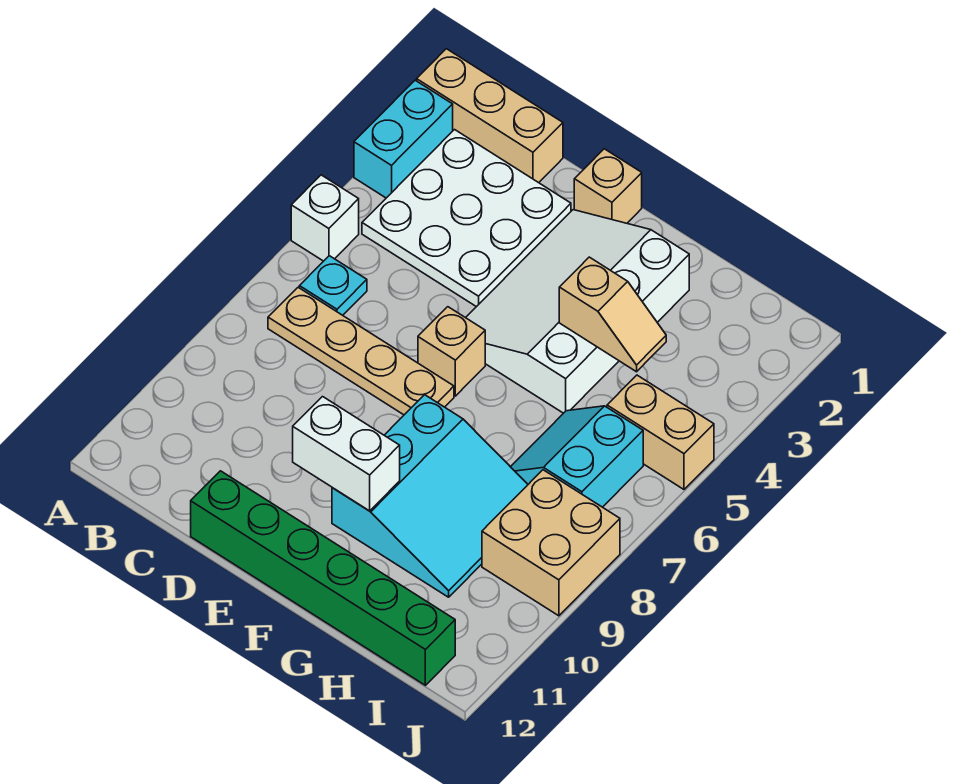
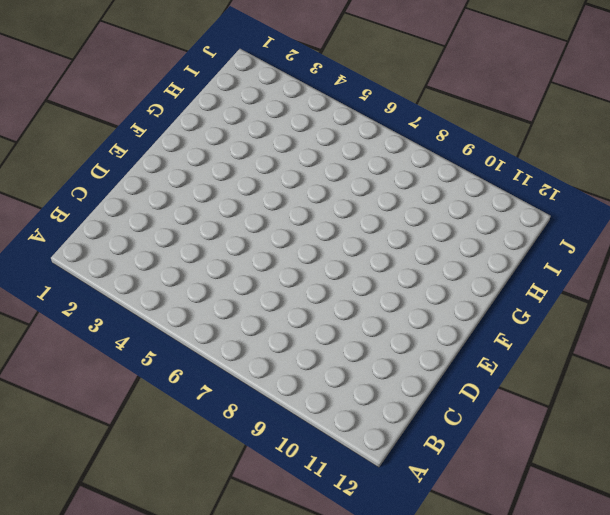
none -> tan brick A1:C1 level 1
none -> cyan brick A2:A3 level 1
none -> white brick A5 level 1

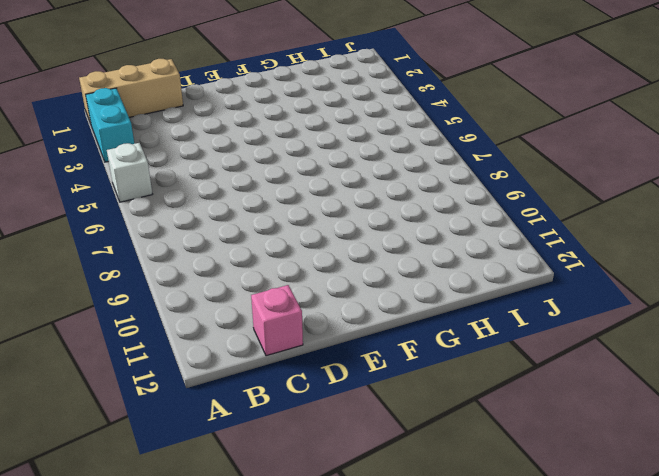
pink brick C12 level 1 -> none
none -> white plate B2:D4 level 1
none -> cyan plate B6 level 1
none -> tan plate B7:E7 level 1

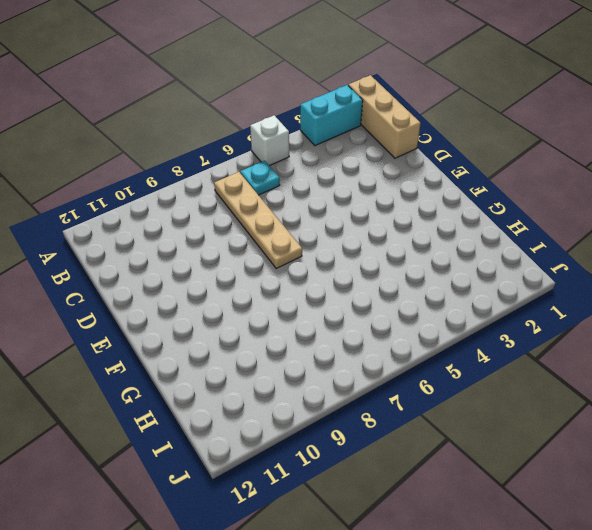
none -> white plate B2:D4 level 1
none -> green brick D12:I12 level 1
none -> tan brick E1 level 1

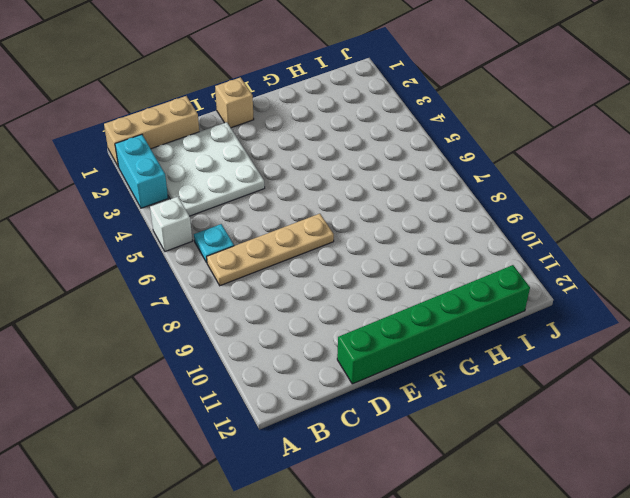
none -> white slope E2:G5 level 1 top G
none -> tan brick E6 level 1
none -> cyan slope F8:H10 level 1 top F

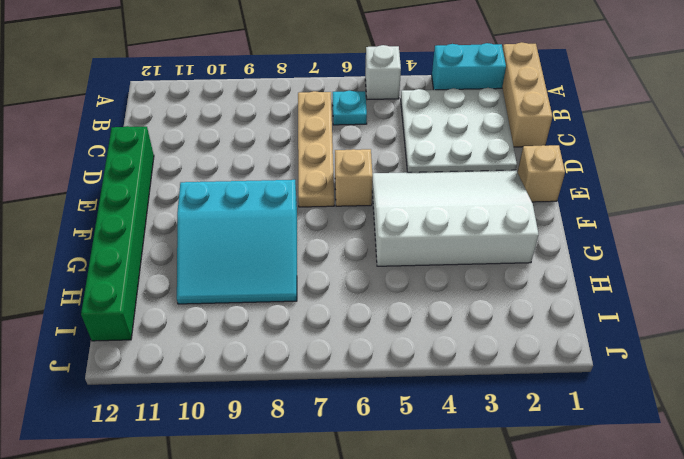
none -> cyan slope H6:I7 level 1 top I
none -> tan brick I5:J5 level 1
none -> tan brick I8:J9 level 1

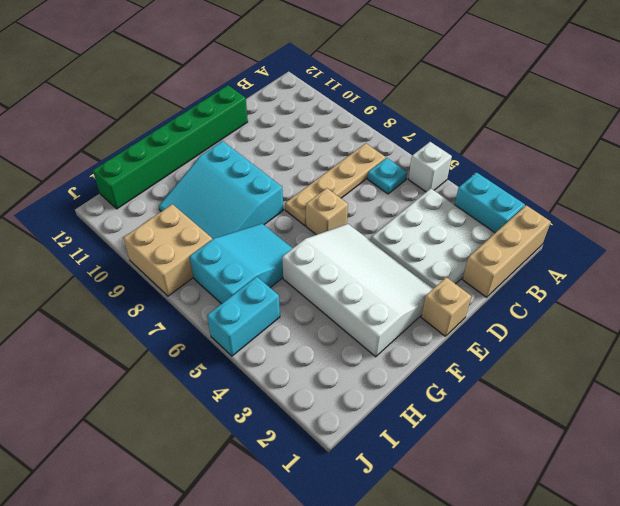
cyan slope G6:I7 level 1 top I -> cyan slope H6:I7 level 1 top I
cyan brick I5:J5 level 1 -> tan brick I5:J5 level 1
none -> white brick E10:F10 level 2
none -> tan slope G4:H4 level 2 top G

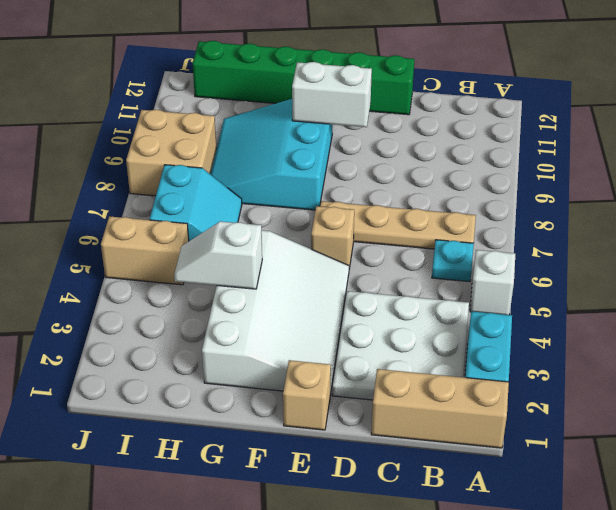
white slope G4:H4 level 2 top G -> tan slope G4:H4 level 2 top G

